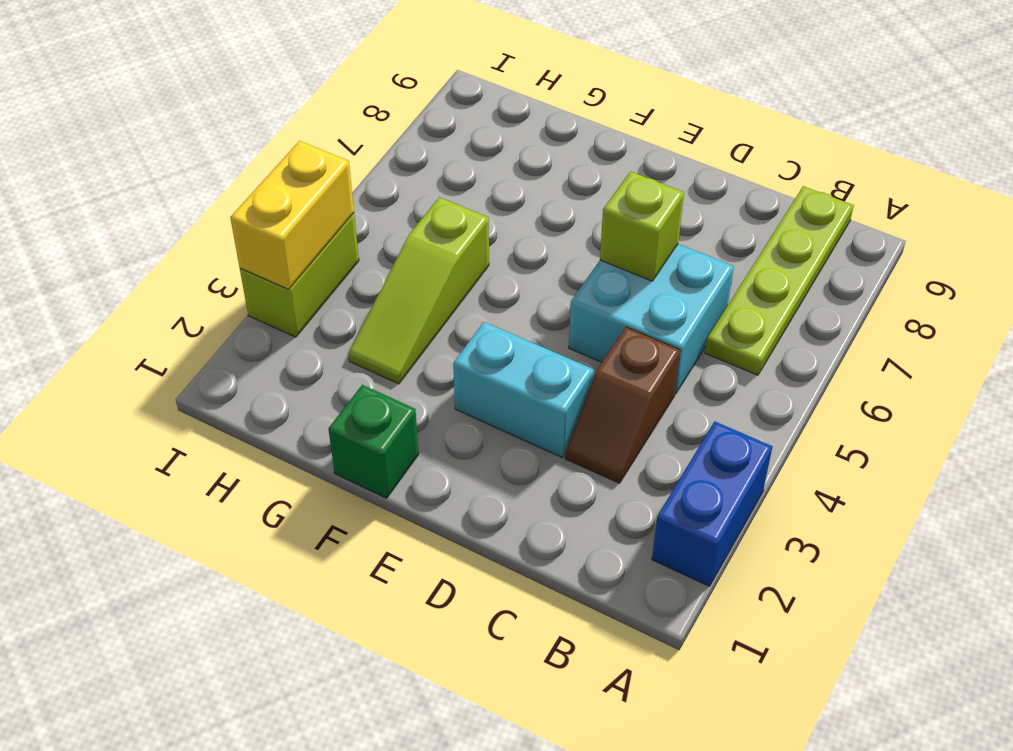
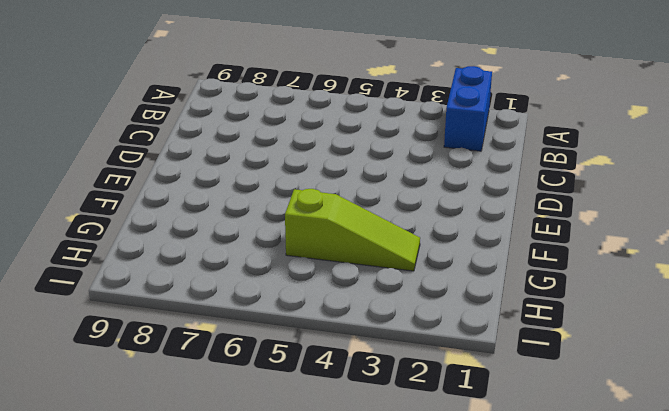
blue brick A2:B2 level 1 -> blue brick A2:A3 level 1
none -> lime plate B6:B9 level 1
none -> brown slope C3:C4 level 1 top 4

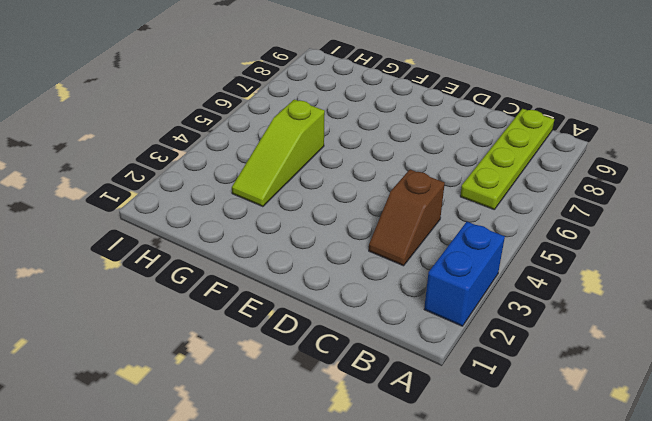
none -> cyan brick C5:D6 level 1
none -> cyan brick D3:E3 level 1

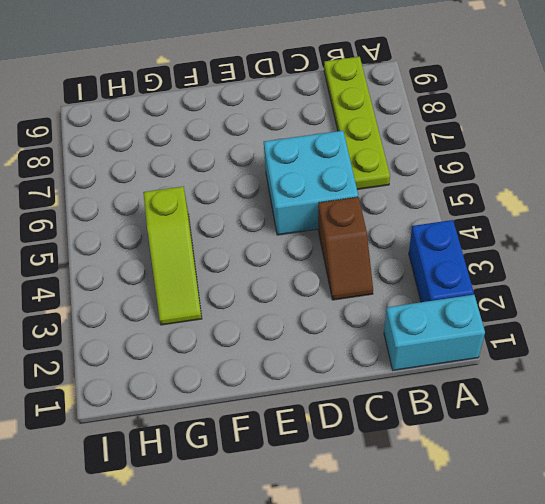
cyan brick A1:B1 level 1 -> cyan brick D3:E3 level 1
none -> green brick F1 level 1
none -> lime brick I3:I4 level 1

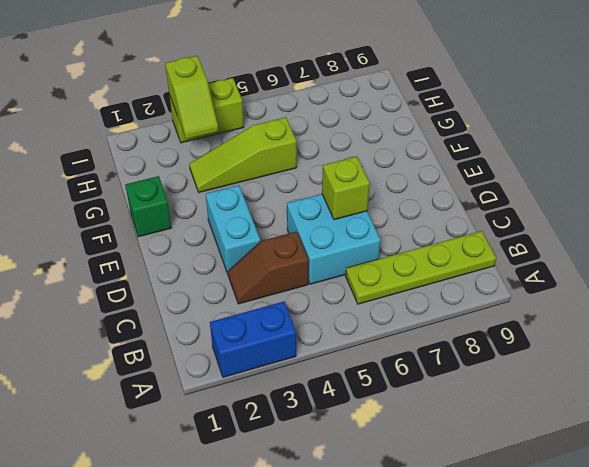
lime slope H3:I3 level 2 top I -> yellow brick I3:I4 level 2

